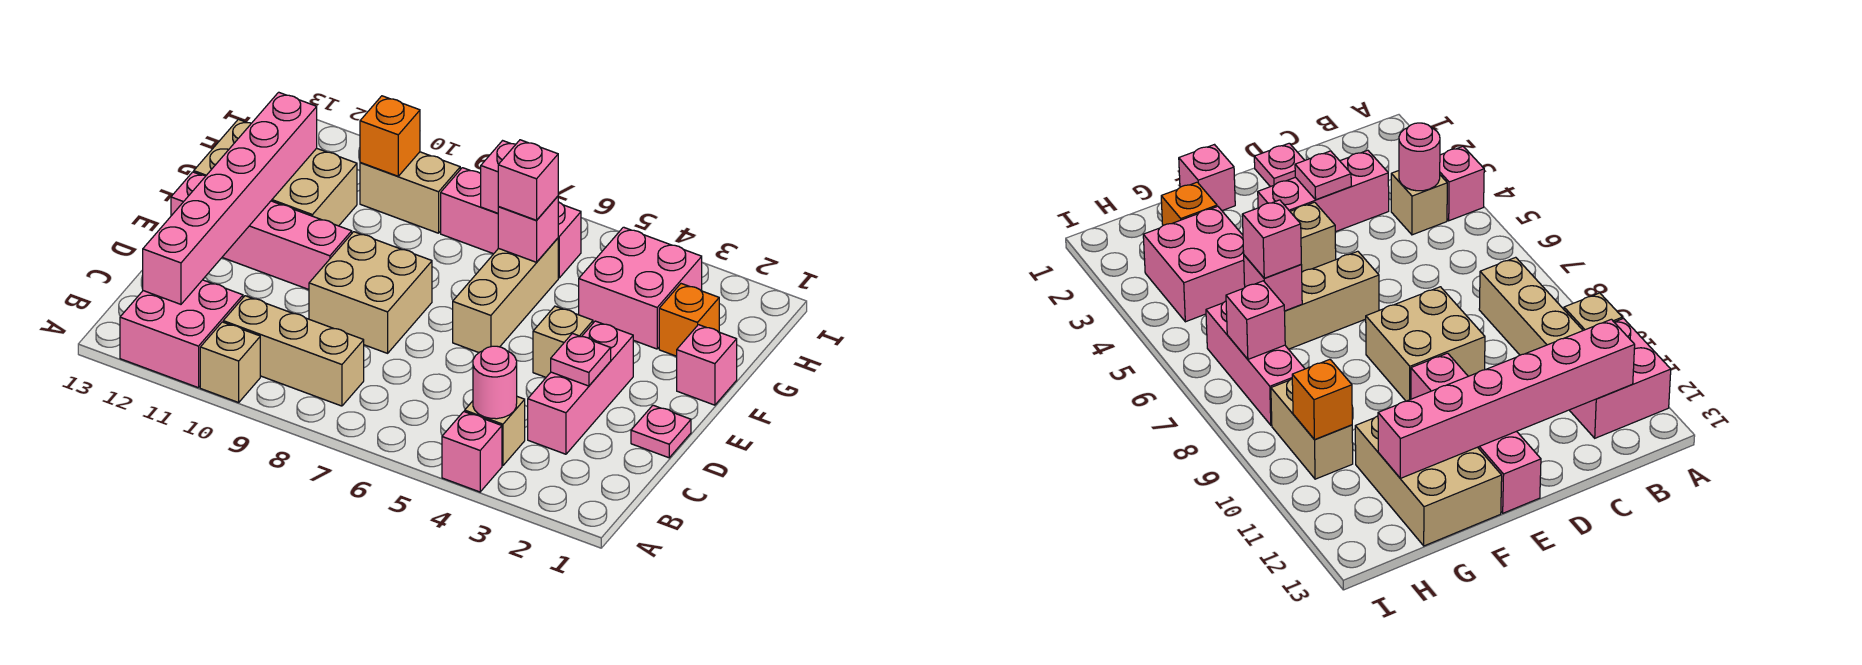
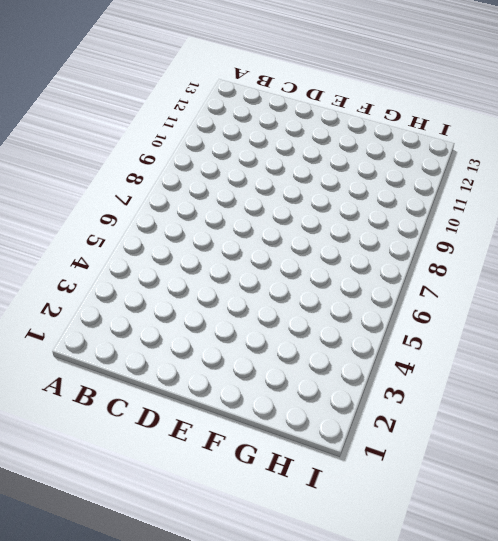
none -> pink brick A4 level 1
none -> tan brick A10 level 1
none -> pink brick A11:B12 level 1

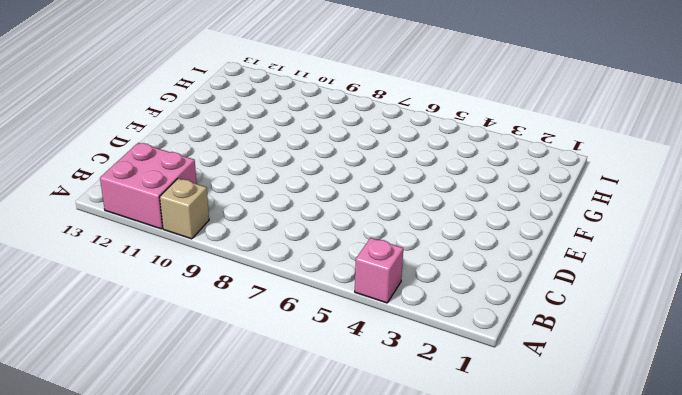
none -> tan brick B4 level 1
none -> tan brick B8:B10 level 1
none -> pink brick C3:E3 level 1

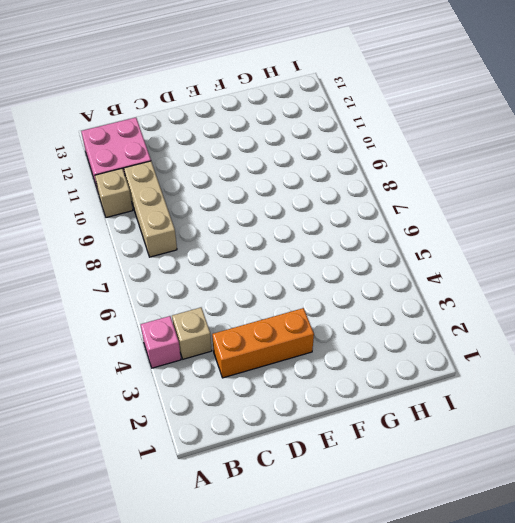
orange brick C3:E3 level 1 -> pink brick C3:E3 level 1
none -> pink plate D1 level 1
none -> tan brick D8:E9 level 1
none -> tan brick E4 level 1

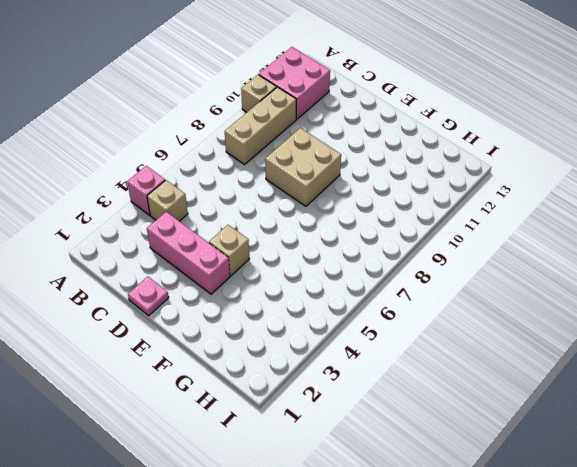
none -> tan brick E6:G6 level 1
none -> pink brick E10:E13 level 1
none -> pink brick F1 level 1

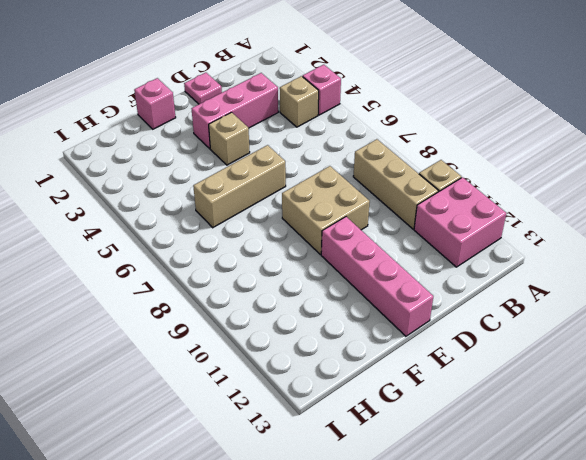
none -> tan brick F11:G13 level 1
none -> orange brick G2 level 1
none -> pink brick G3:H4 level 1

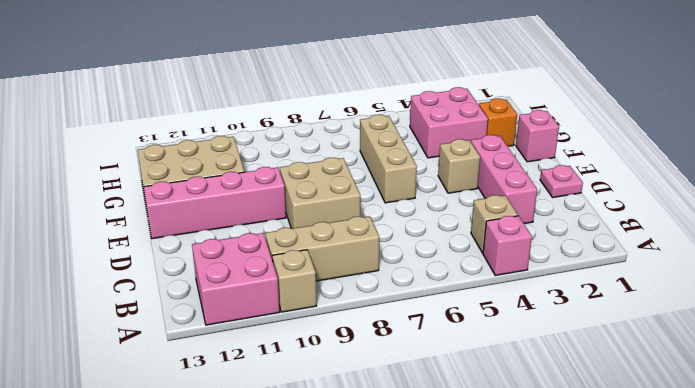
none -> pink brick H6:H8 level 1
none -> tan brick H9:H10 level 1
none -> pink round brick B4 level 2

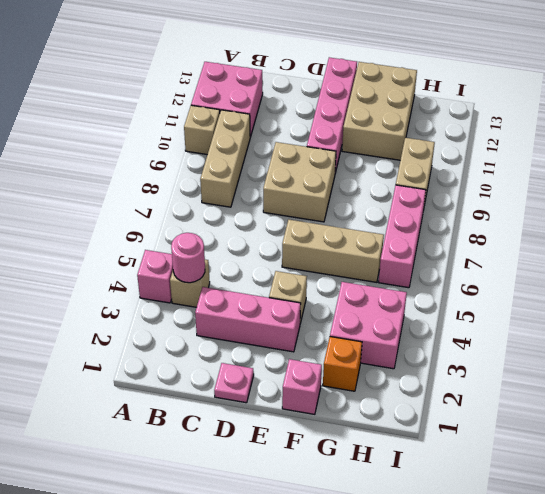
none -> pink brick B12:G12 level 2
none -> pink plate D3 level 2
none -> pink brick G6 level 2

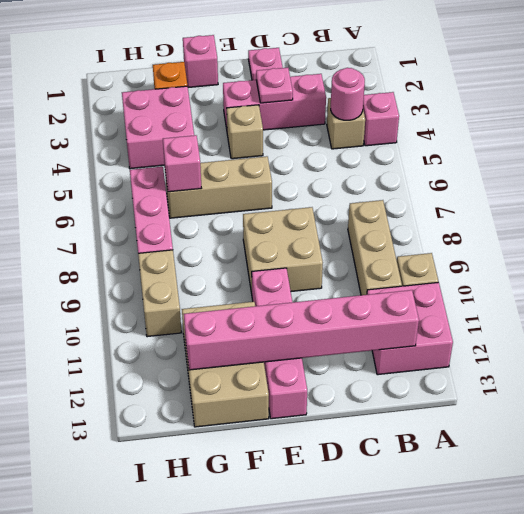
none -> pink brick H7 level 2
none -> orange brick H10 level 2
none -> pink brick G6 level 3

